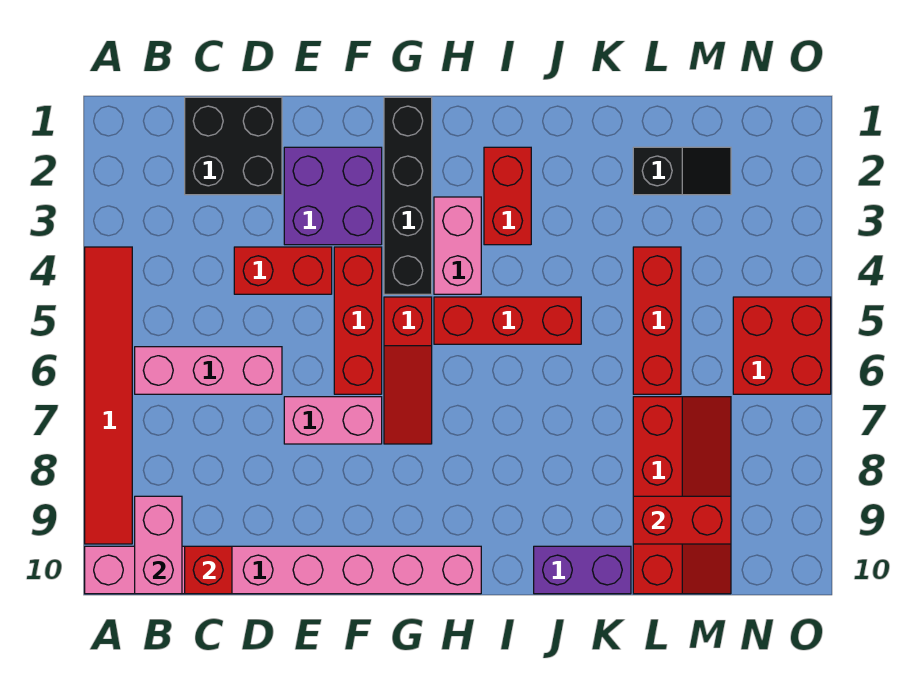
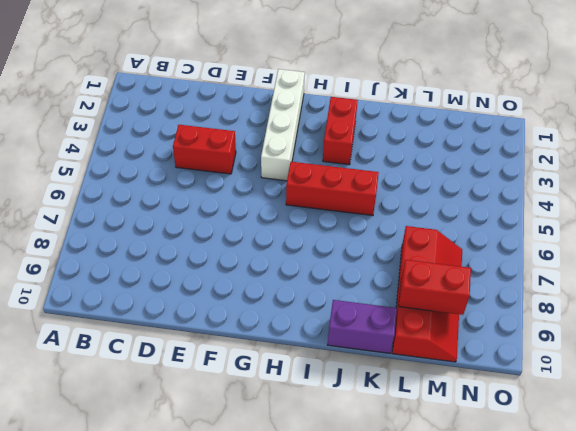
white brick G1:G4 level 1 -> black brick G1:G4 level 1
none -> red tile A4:A9 level 1
none -> pink brick A10:H10 level 1
none -> pink brick B6:D6 level 1

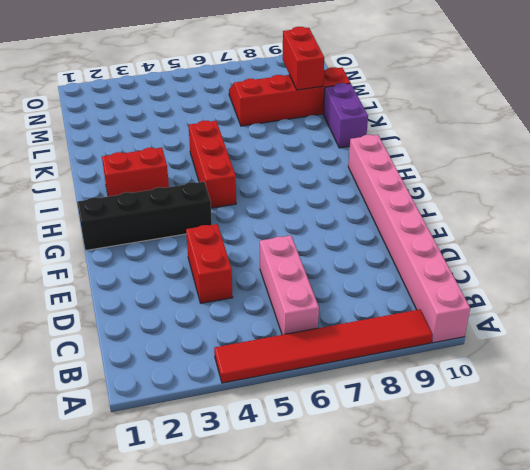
none -> black brick C1:D2 level 1
none -> purple brick E2:F3 level 1
none -> pink brick E7:F7 level 1

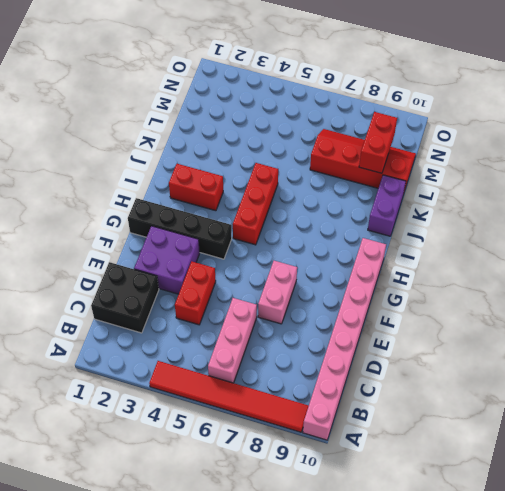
none -> red brick F4:F6 level 1
none -> red slope G5:G7 level 1 top 5
none -> pink brick H3:H4 level 1

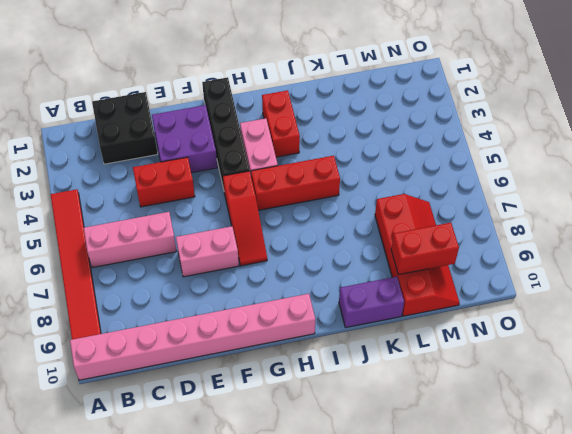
none -> red brick F4:F6 level 1
none -> black slope L2:M2 level 1 top L
none -> red brick L4:L6 level 1

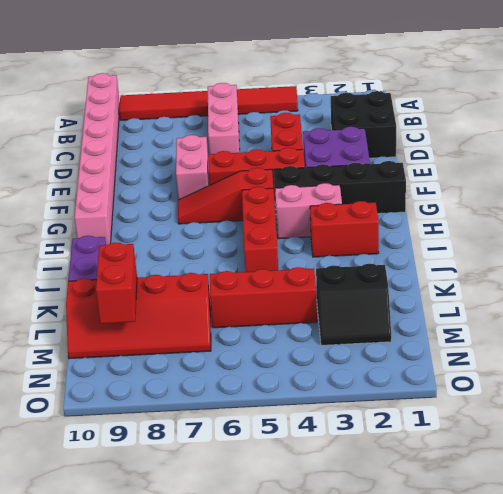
black slope L2:M3 level 1 top L -> black slope L2:M2 level 1 top L
none -> red brick N5:O6 level 1
none -> pink brick B9:B10 level 2
none -> red brick C10 level 2

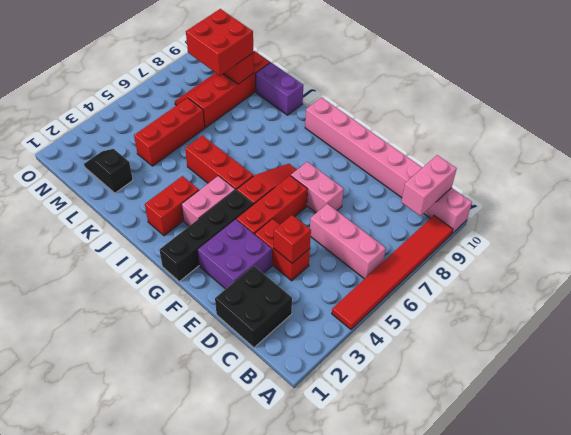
red brick D4 level 2 -> red brick C10 level 2
red brick L8:M9 level 3 -> red brick N5:O6 level 1

